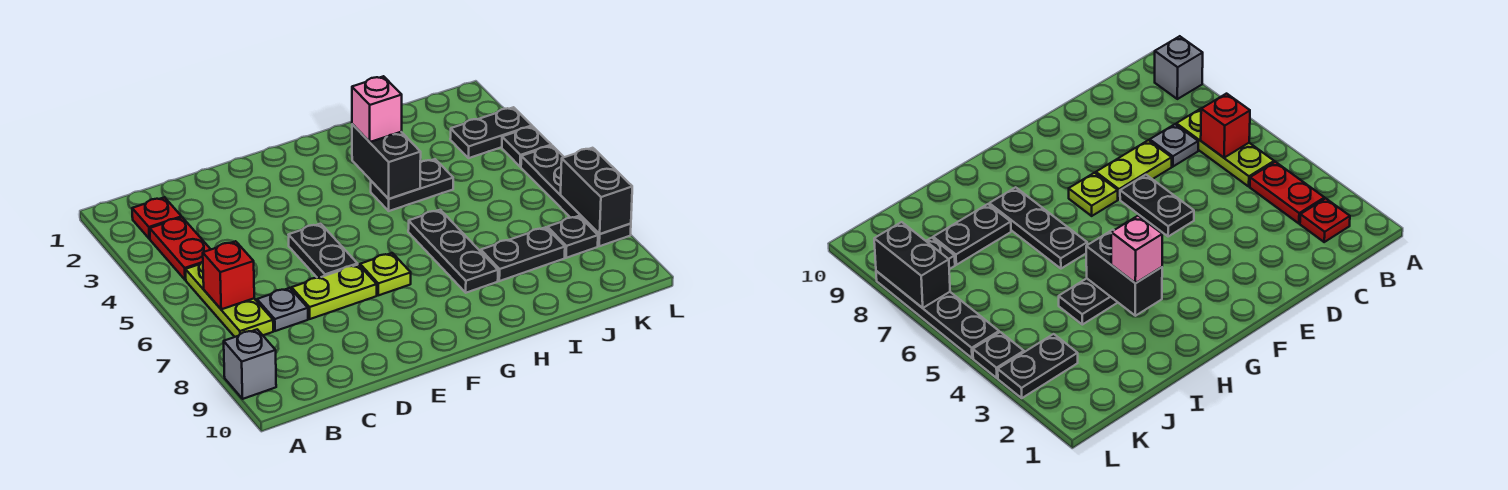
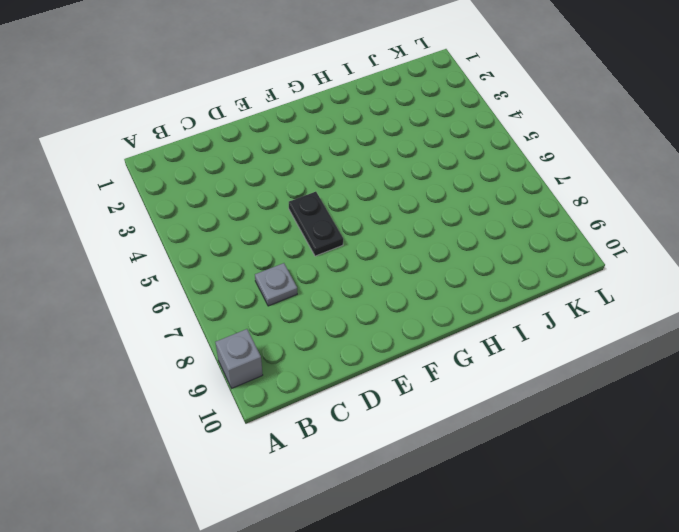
none -> red plate B2 level 1
none -> red plate B3:B4 level 1
none -> lime plate B5:B7 level 1

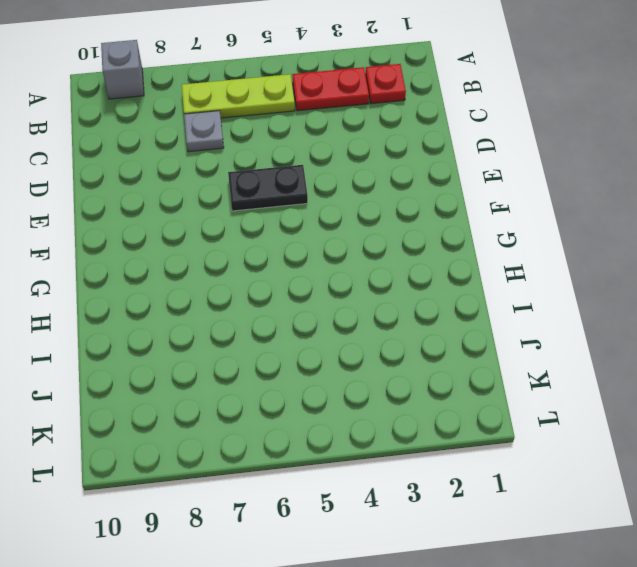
none -> lime plate D7:E7 level 1
none -> lime plate F7 level 1
none -> black plate H4:I4 level 1

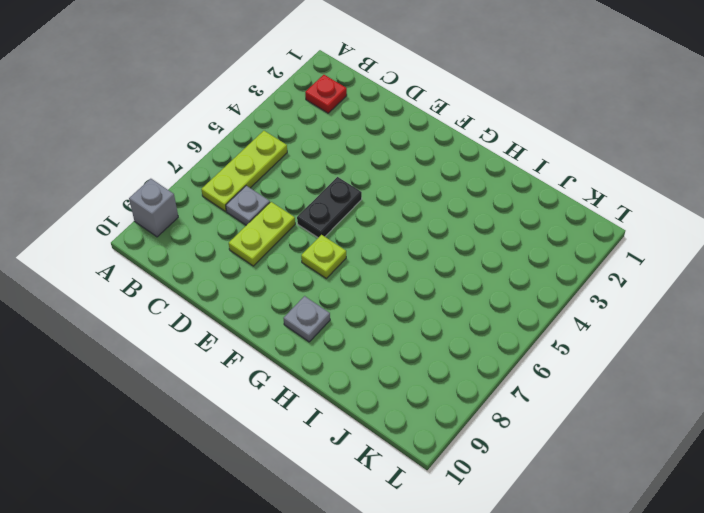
lime plate D7:D8 level 1 -> lime plate D7:E7 level 1
grey plate G9 level 1 -> none
none -> red plate B3:B4 level 1
none -> black plate H4:I4 level 1
none -> black plate H6:H8 level 1

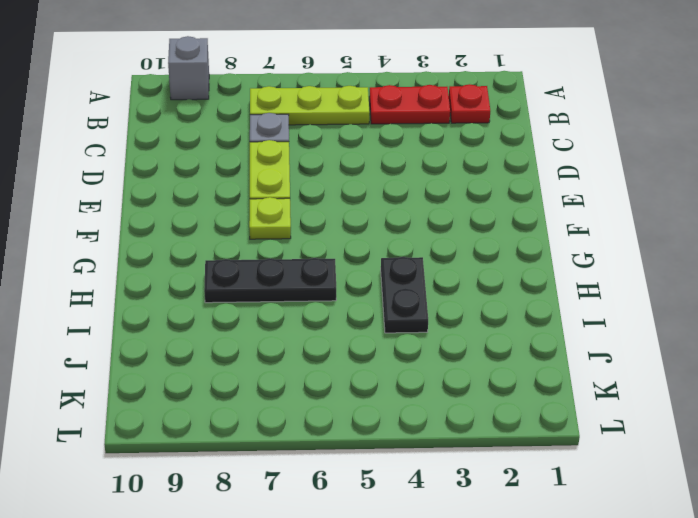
none -> black plate E5:E6 level 1
none -> black plate I8:J8 level 1
none -> black plate K3:L3 level 1

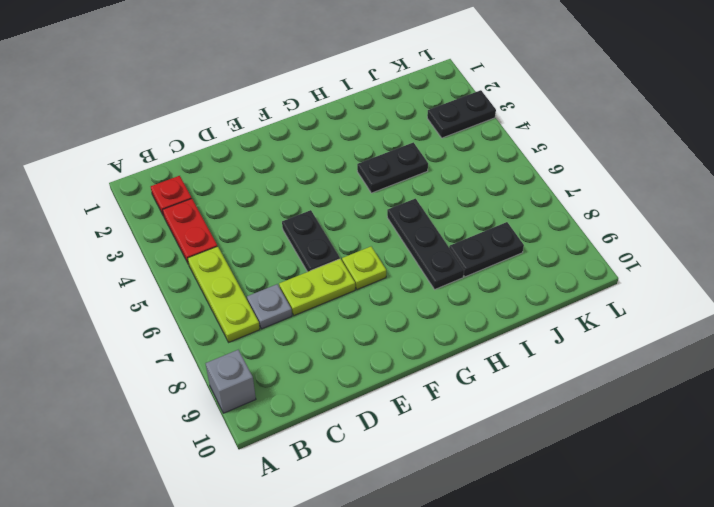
none -> black plate K8 level 1
none -> black plate L4 level 1
none -> black plate L5:L8 level 1

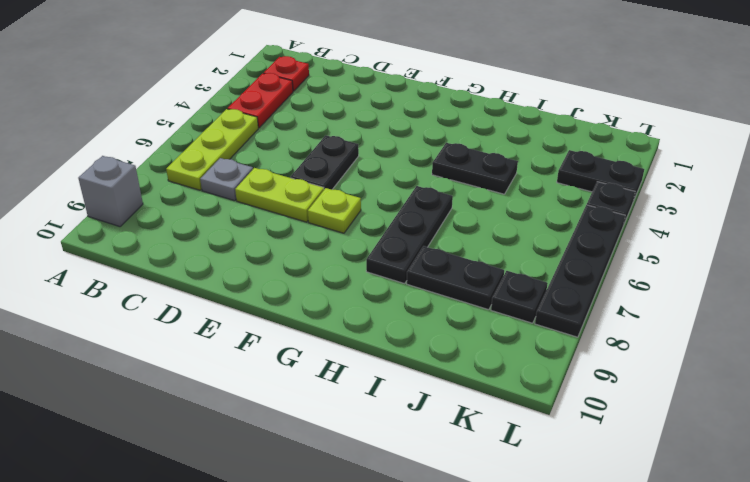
none -> red brick B6 level 2
none -> black brick H3:H4 level 2
none -> black brick L7:L8 level 2

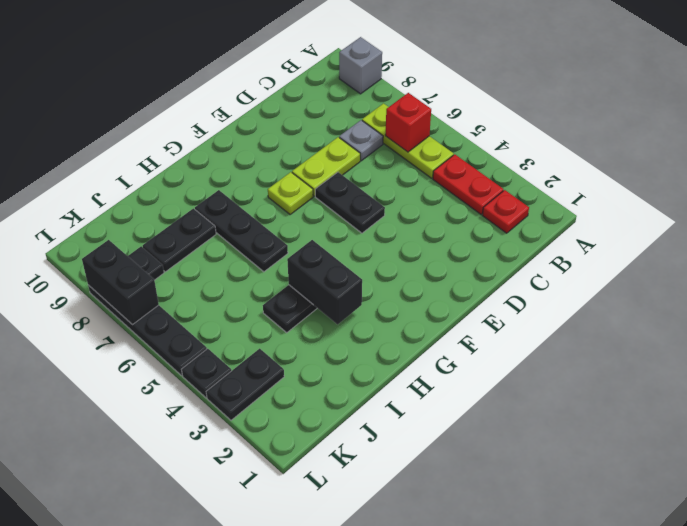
none -> pink brick H3 level 3

